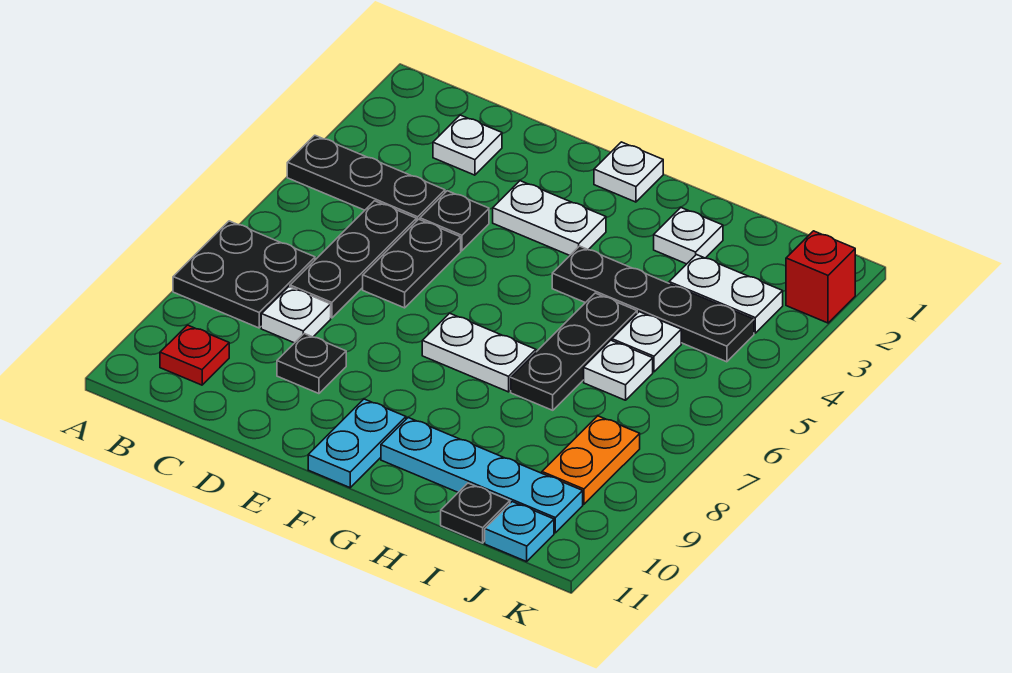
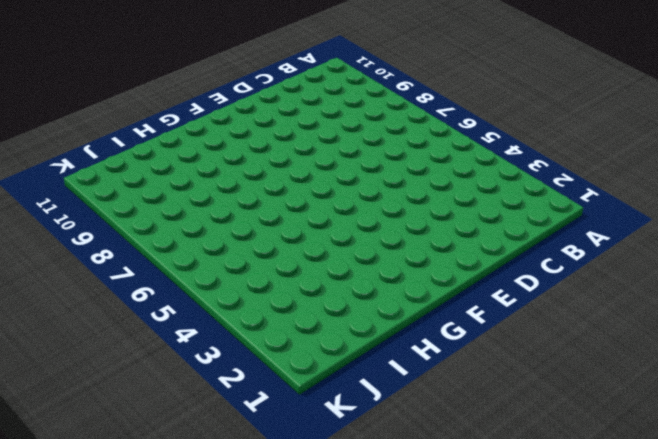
none -> black plate A4:C4 level 1
none -> black plate A7:B8 level 1
none -> red plate B10 level 1

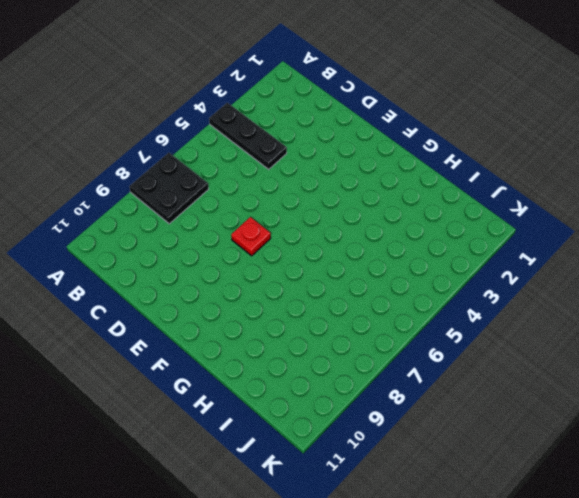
red plate E7 level 1 -> red plate B10 level 1
none -> white plate C2 level 1
none -> black plate C5:C7 level 1
none -> white plate C8 level 1

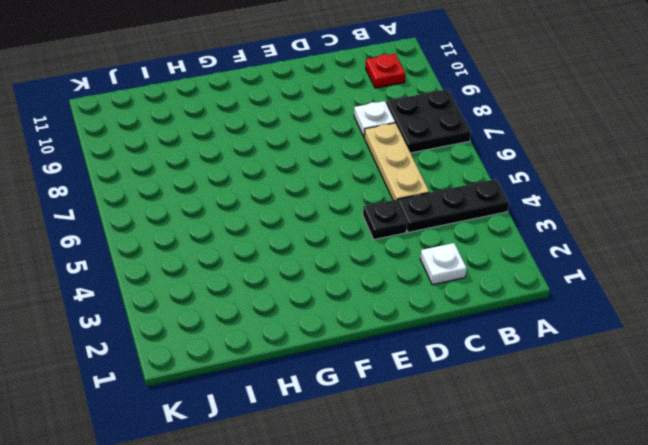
tan plate C5:C7 level 1 -> black plate C5:C7 level 1
none -> black plate D5:D6 level 1
none -> black plate D9 level 1
none -> white plate E3:F3 level 1

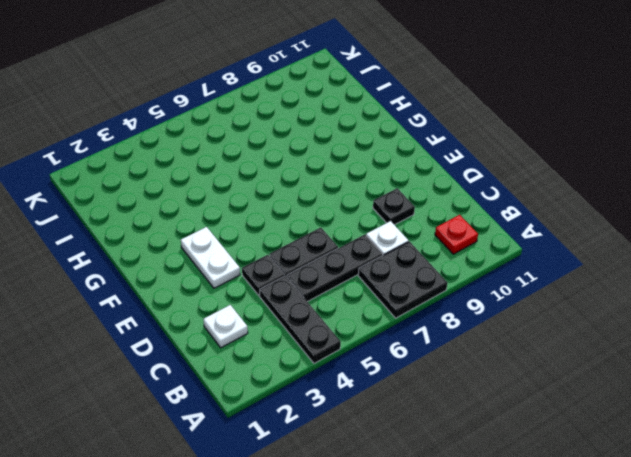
none -> white plate F1 level 1
none -> white plate F7:G7 level 1
none -> cyan plate F10:F11 level 1

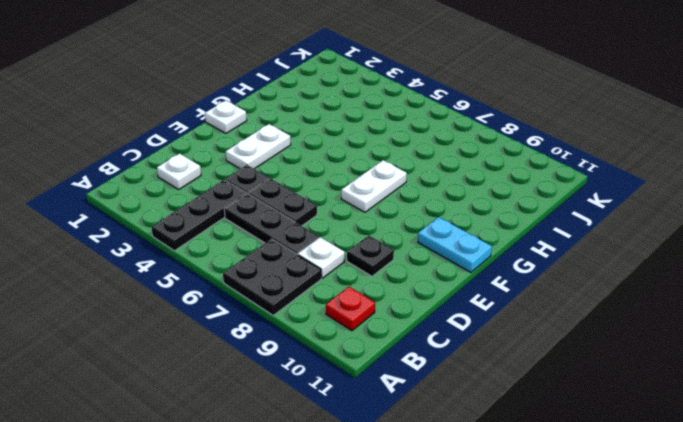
none -> black plate G4:J4 level 1
none -> cyan plate G10:J10 level 1
none -> white plate H2 level 1

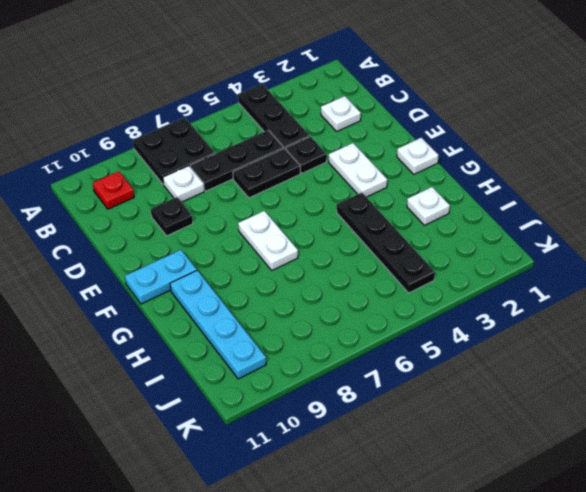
none -> black plate H5:H7 level 1
none -> white plate I3:J3 level 1
none -> white plate I5 level 1

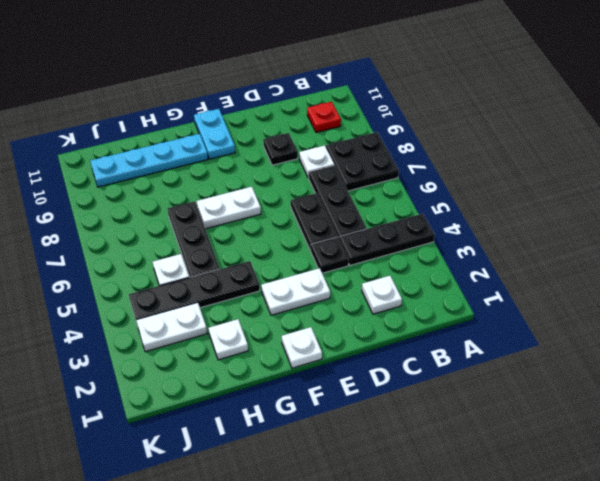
none -> white plate I6 level 1
none -> black plate I11 level 1
none -> orange plate J8:J9 level 1

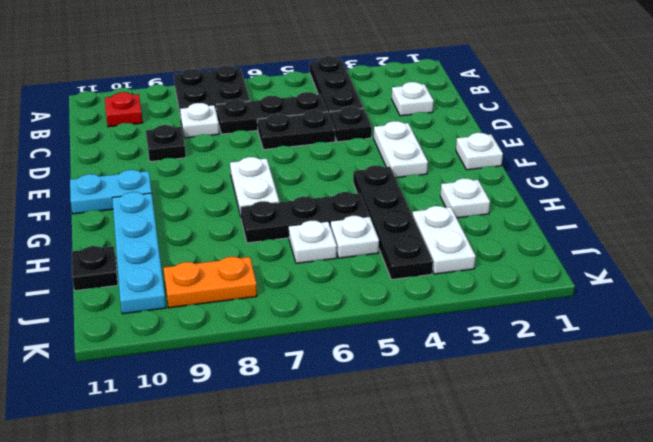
none -> cyan plate J11 level 1
none -> red brick K2 level 1

